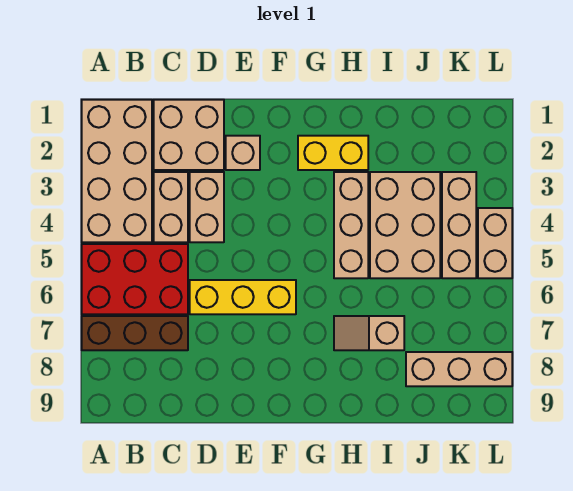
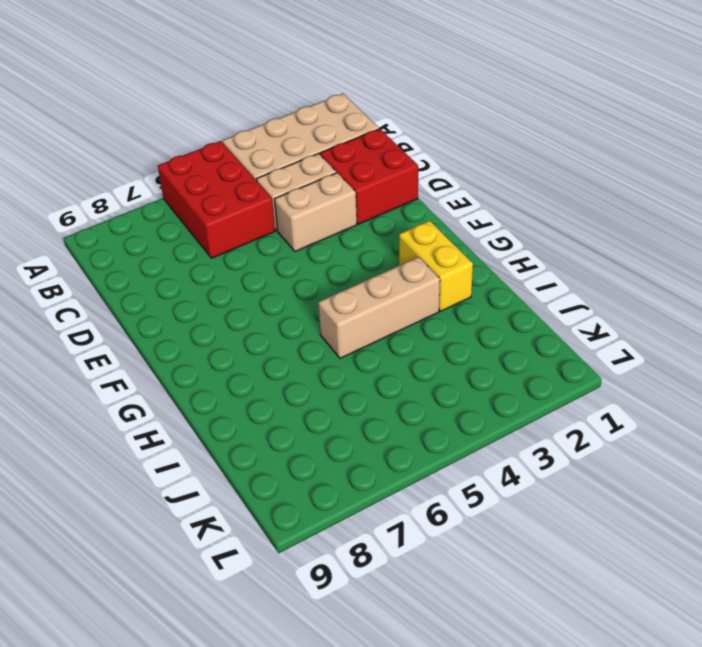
red brick C1:D2 level 1 -> tan brick C1:D2 level 1
none -> brown brick A7:C7 level 1
none -> yellow brick D6:F6 level 1
none -> tan brick E2 level 1

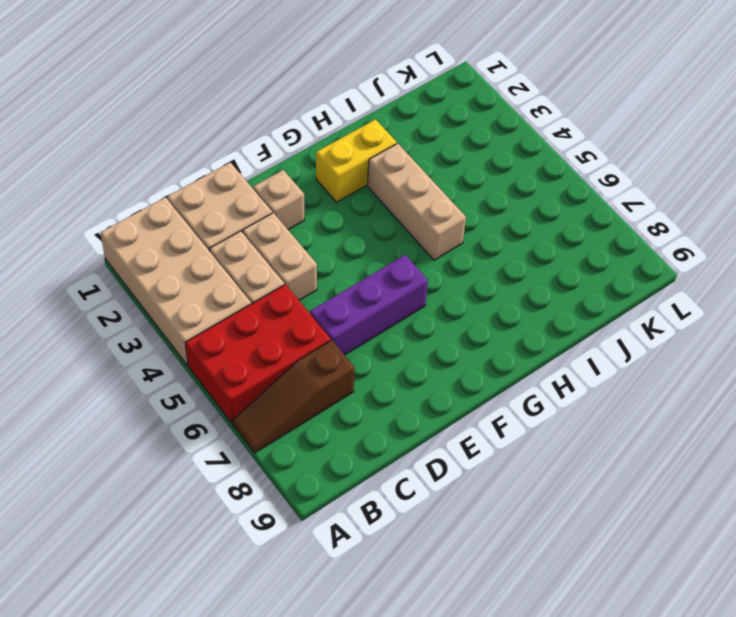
brown slope A7:C7 level 1 top C -> brown brick A7:C7 level 1
purple brick D6:F6 level 1 -> yellow brick D6:F6 level 1
none -> tan slope H7:I7 level 1 top I
none -> tan brick I3:J5 level 1
none -> tan brick J8:L8 level 1

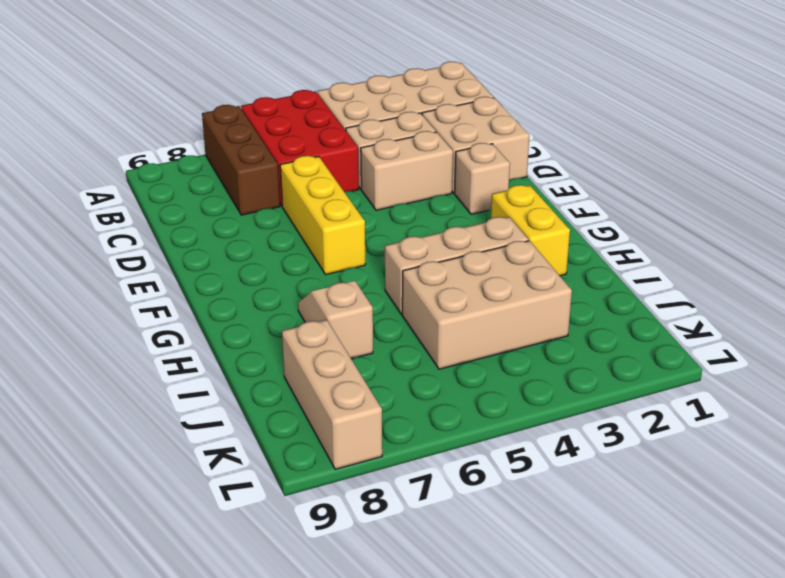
none -> tan brick K3:K5 level 1
none -> tan brick L4:L5 level 1

